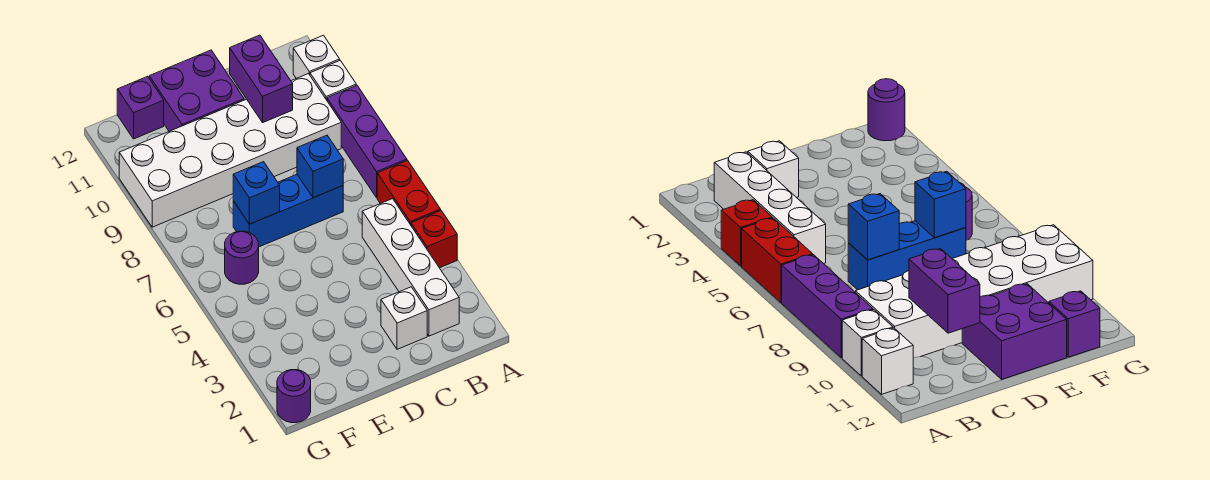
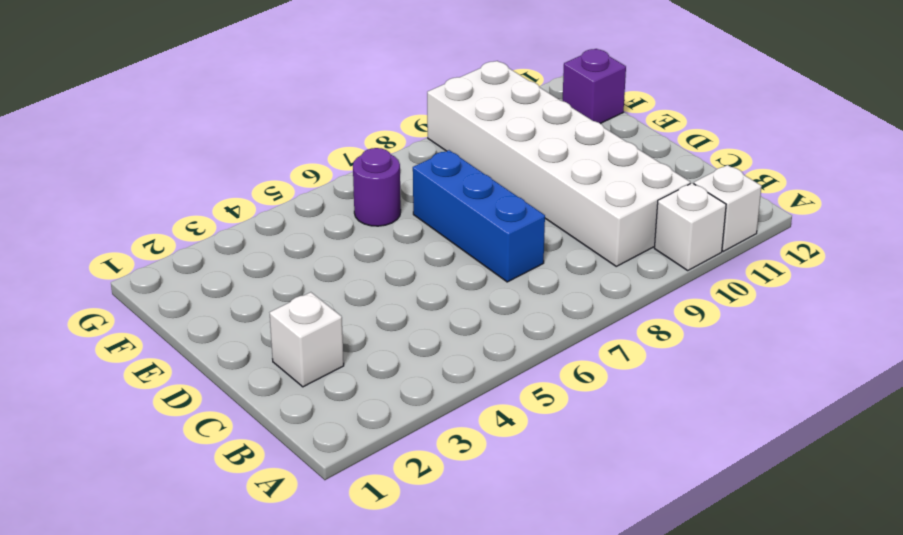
none -> red brick A4 level 1
none -> red brick A5:A6 level 1
none -> purple brick A7:A9 level 1

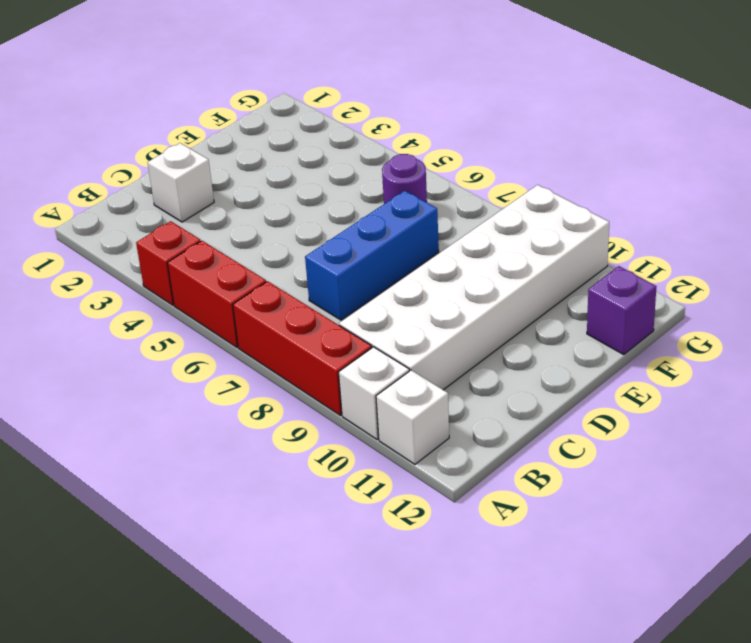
red brick A7:A9 level 1 -> purple brick A7:A9 level 1
none -> white brick B2:B5 level 1
none -> purple brick D11:E12 level 1
none -> purple round brick G1 level 1

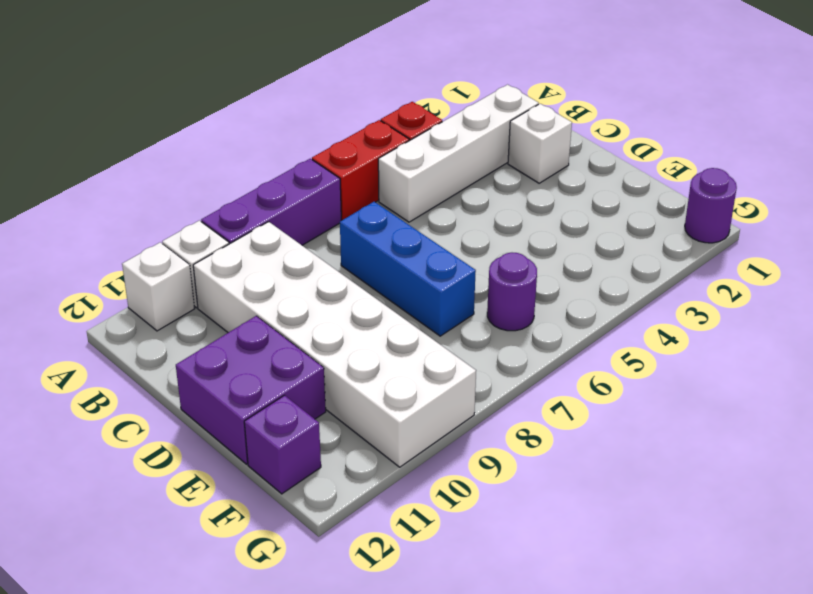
none -> blue brick C7 level 2
none -> purple brick C10:C11 level 2
none -> blue brick E7 level 2

